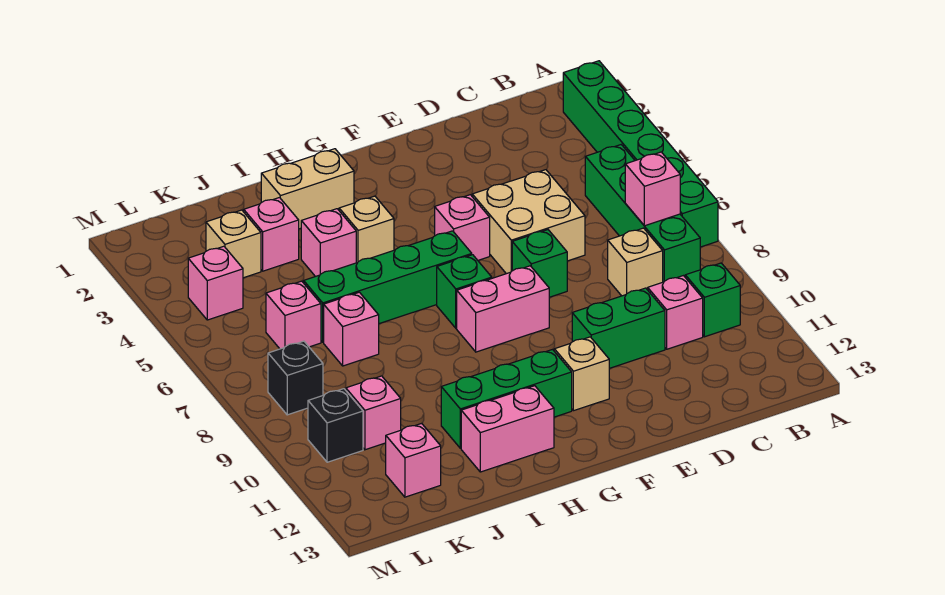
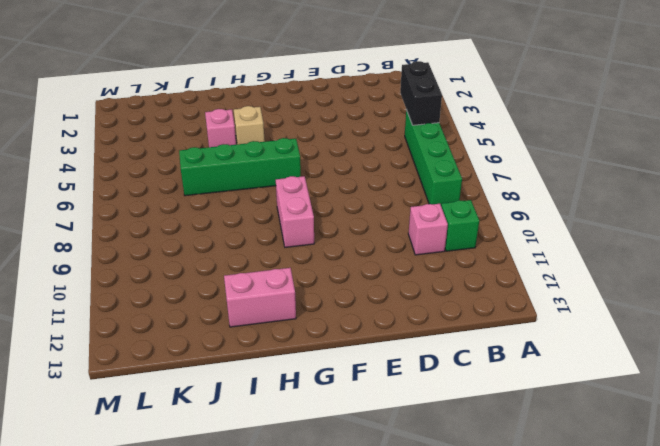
black brick B4:B5 level 2 -> none
pink brick G8:G9 level 1 -> pink brick F8:G8 level 1
none -> green brick A2:A7 level 1
none -> tan brick C8 level 1
none -> tan brick D5:E6 level 1

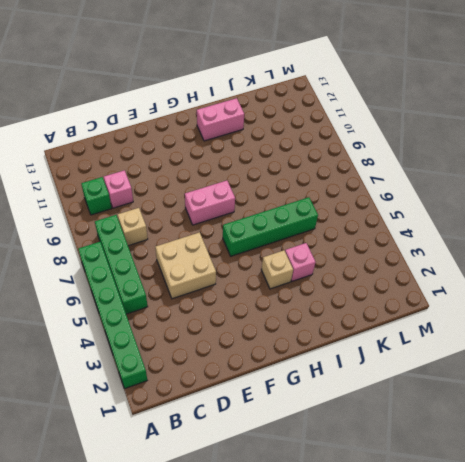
none -> green brick D10:E10 level 1
none -> green brick E7 level 1
none -> pink brick F5 level 1

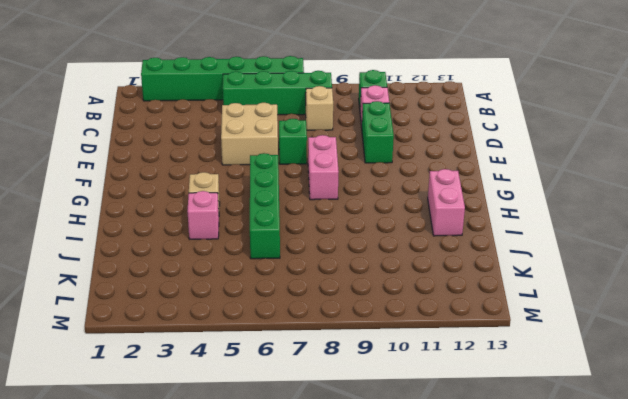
none -> pink brick F5 level 1
none -> tan brick F11 level 1
none -> green brick G7 level 1

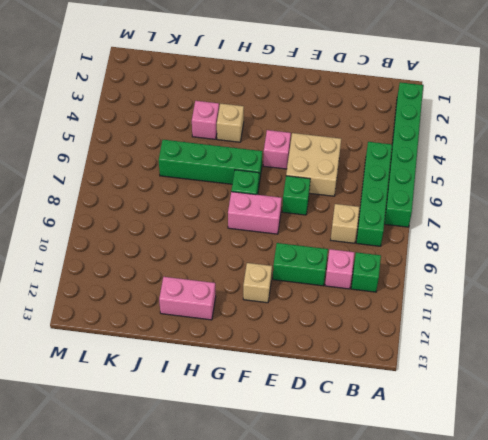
none -> green brick G11:I11 level 1
none -> tan brick H2:I2 level 1
none -> pink brick J3 level 1

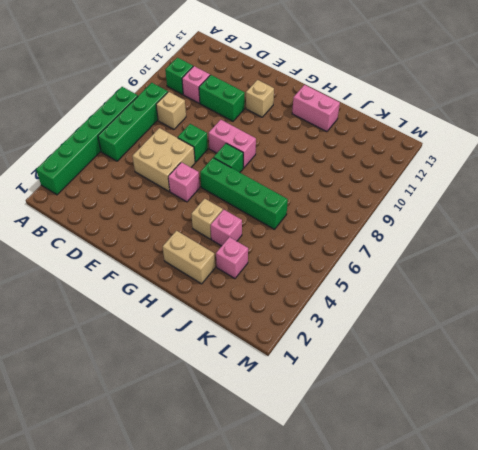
none -> green brick G11:I11 level 1
none -> pink brick J7 level 1
none -> tan brick K3 level 1

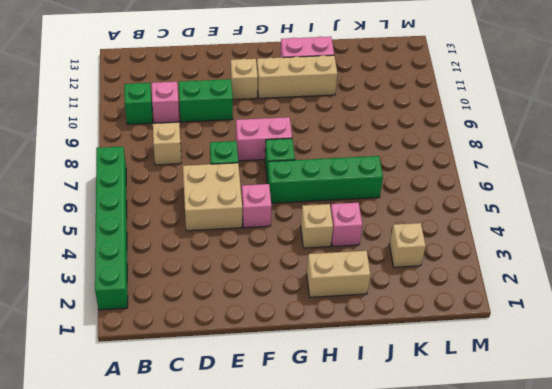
tan brick G11:I11 level 1 -> green brick G11:I11 level 1
none -> green brick B5:B8 level 1
none -> pink brick J3 level 1
none -> pink brick J7 level 1

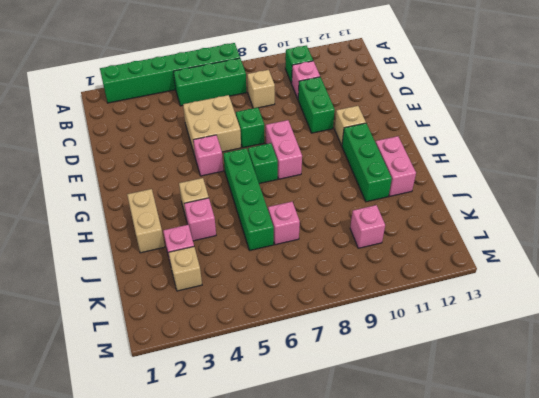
green brick B5:B7 level 1 -> green brick B5:B8 level 1
none -> pink brick K6 level 1
none -> pink brick K12 level 1
none -> pink brick L4 level 1

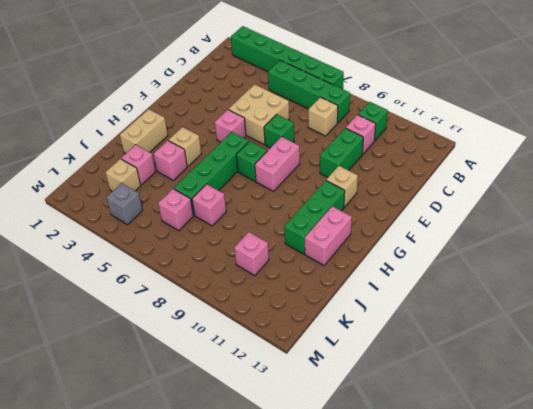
grey brick L4 level 1 -> pink brick L4 level 1
none -> pink brick K12 level 1
none -> black brick L8 level 1
none -> black brick L10 level 1

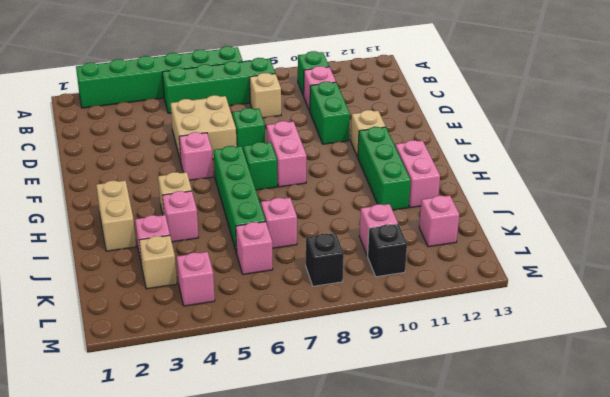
none -> pink brick B7 level 2

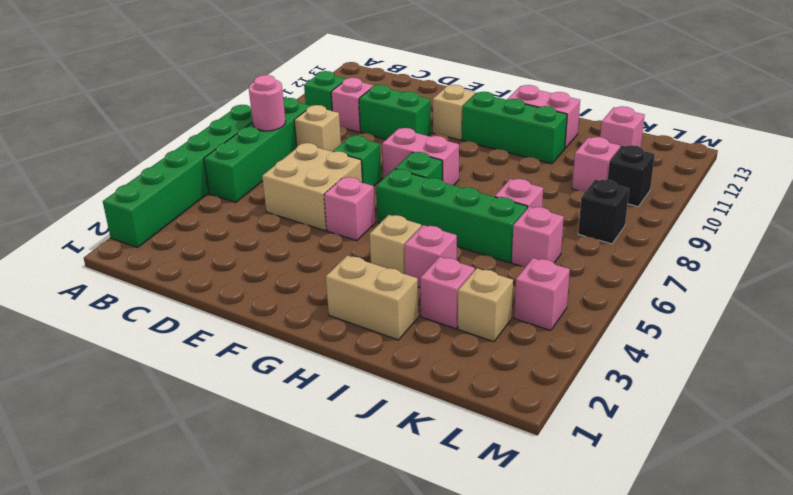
pink round brick B7 level 2 -> pink brick B7 level 2

